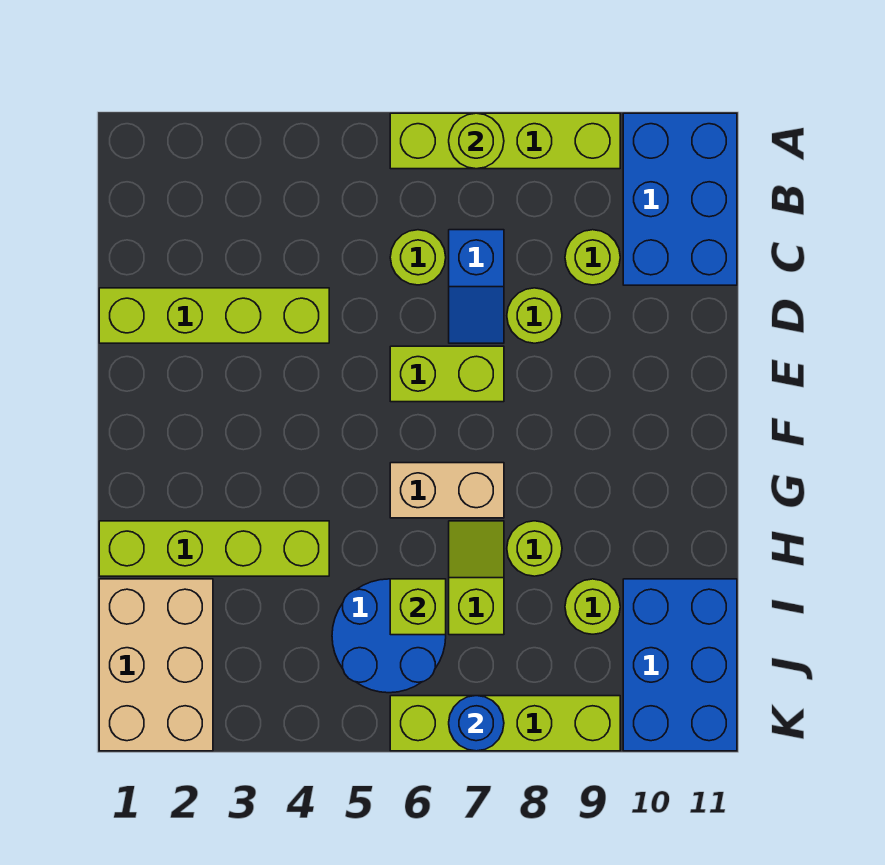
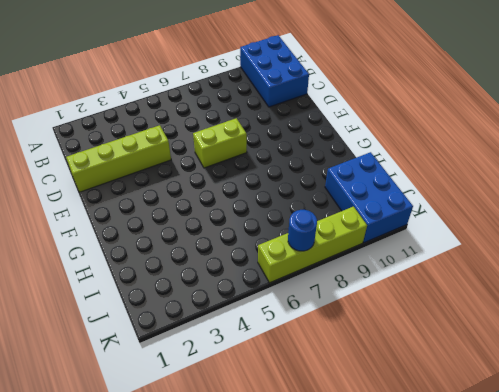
none -> lime brick A6:A9 level 1
none -> lime round brick C6 level 1
none -> blue slope C7:D7 level 1 top C

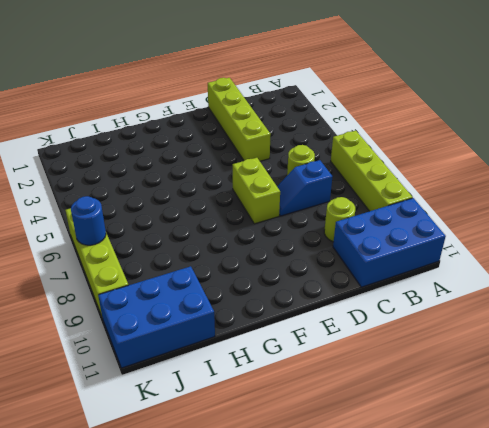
none -> lime round brick D8 level 1
none -> tan brick G6:G7 level 1
none -> lime brick H1:H4 level 1

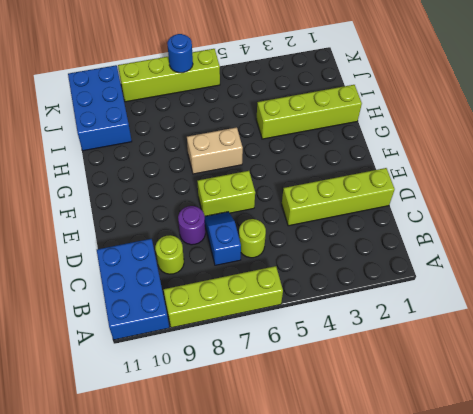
purple round brick D8 level 1 -> lime round brick D8 level 1
none -> lime slope H7:I7 level 1 top I
none -> lime round brick H8 level 1
none -> tan brick I1:K2 level 1

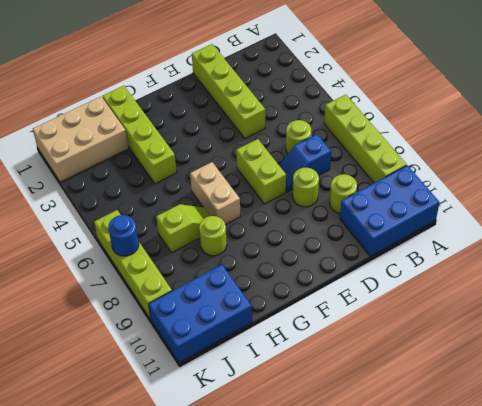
none -> blue round brick I5:J6 level 1
none -> lime round brick I9 level 1
none -> lime round brick A7 level 2

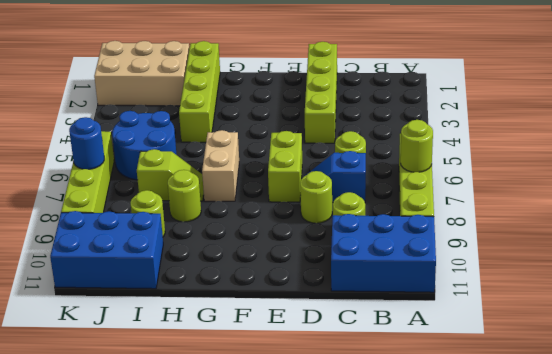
none -> lime brick I6 level 2

